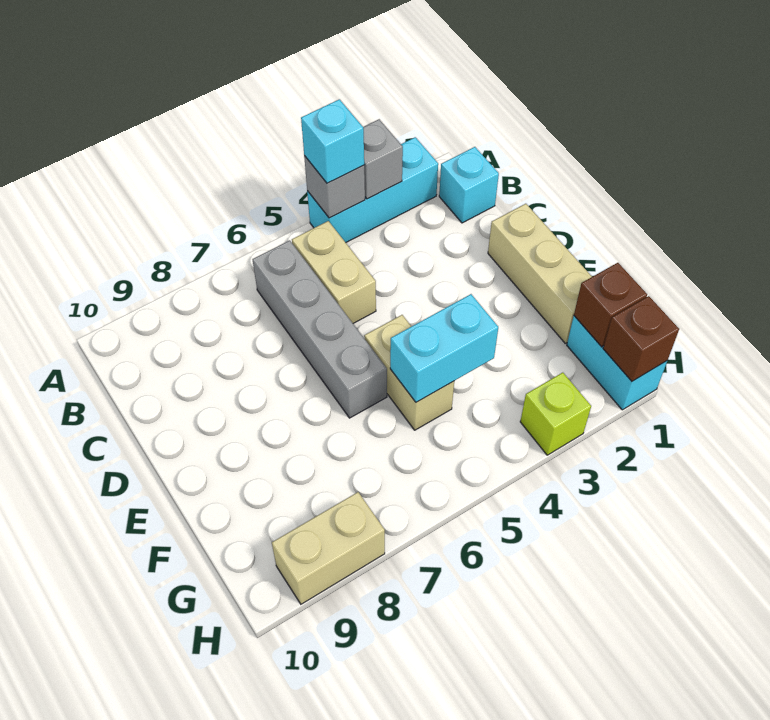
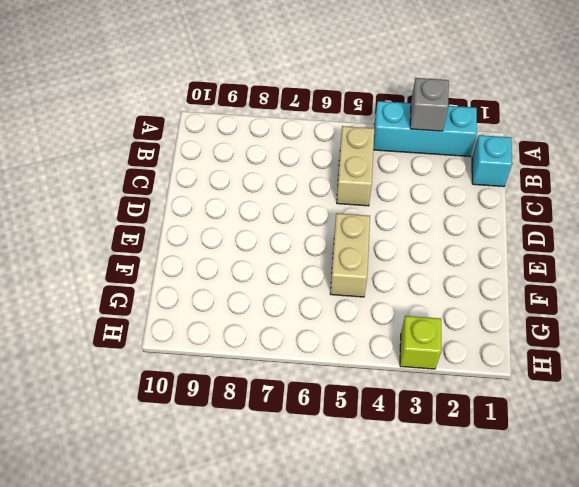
none -> grey brick B6:E6 level 1
none -> tan brick D1:F1 level 1
none -> cyan brick G1:H1 level 1

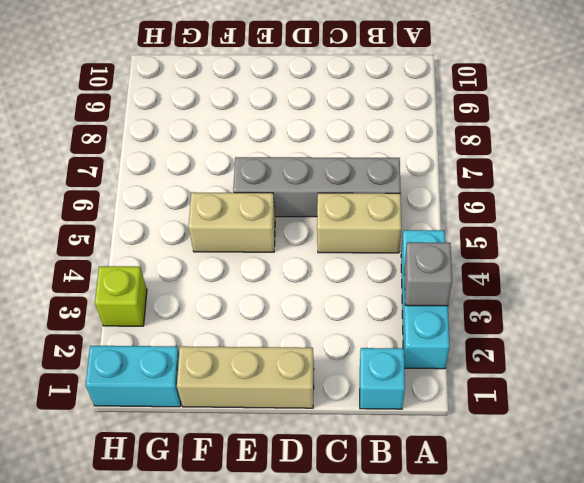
none -> tan brick H8:H9 level 1
none -> grey brick A4 level 2
none -> cyan brick F4:F5 level 2

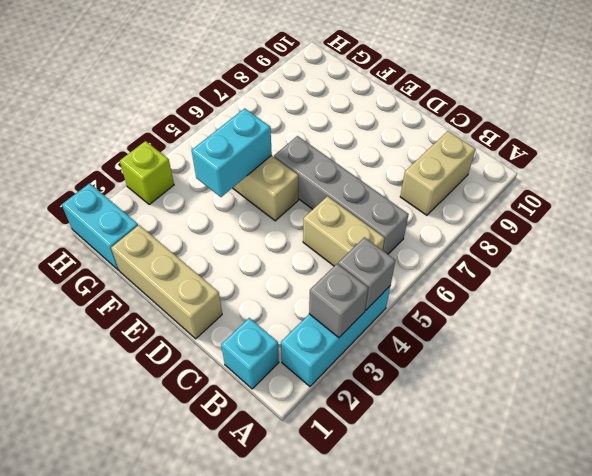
tan brick B8:B9 level 1 -> tan brick H8:H9 level 1
none -> brown brick G1 level 2
none -> brown brick H1 level 2
none -> cyan brick A4 level 3

